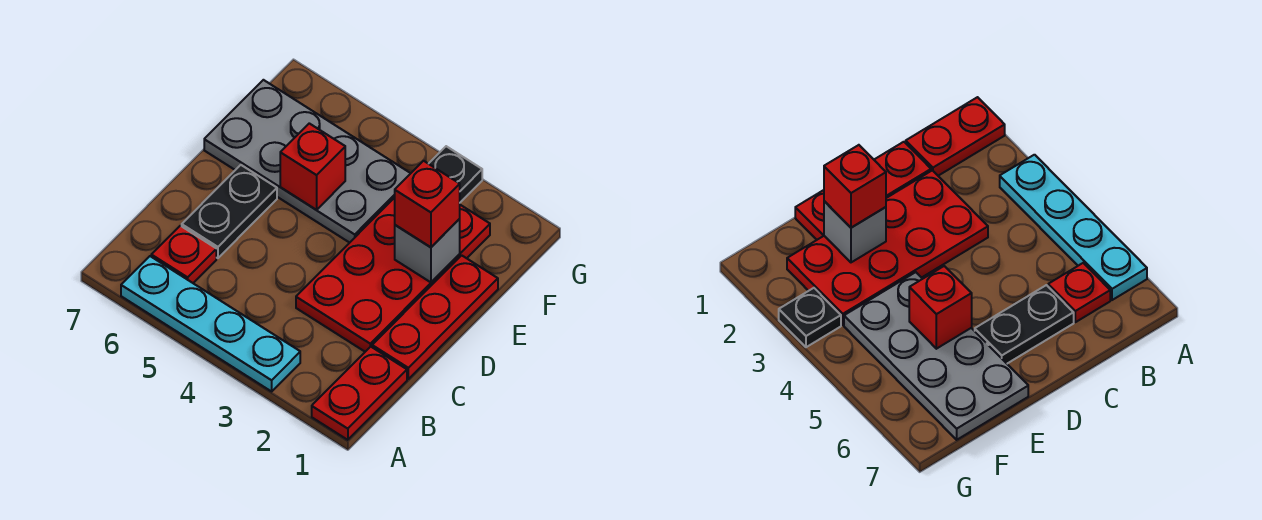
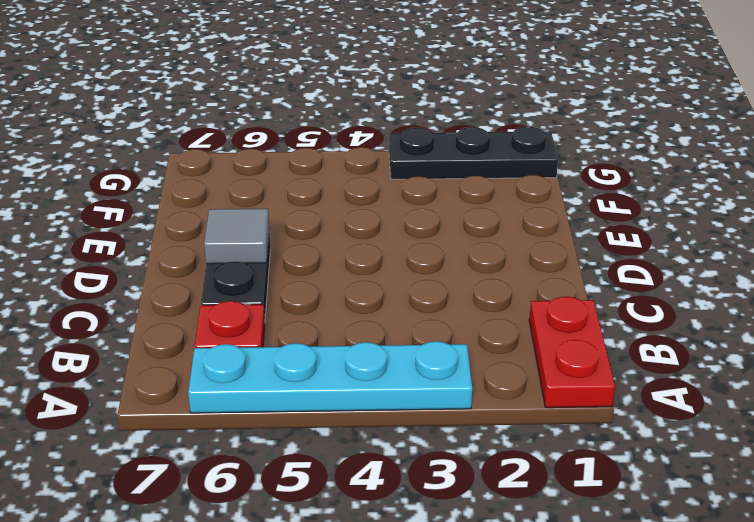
grey tile D6 level 2 -> none
black plate G1:G3 level 1 -> black plate G3 level 1
none -> red plate C1:E1 level 1
none -> red plate C2:F3 level 1

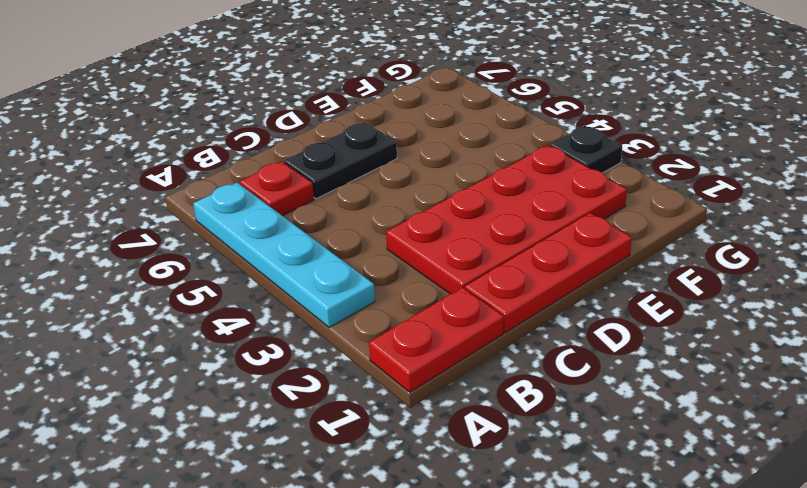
none -> grey plate E4:F7 level 1
none -> grey brick E2 level 2

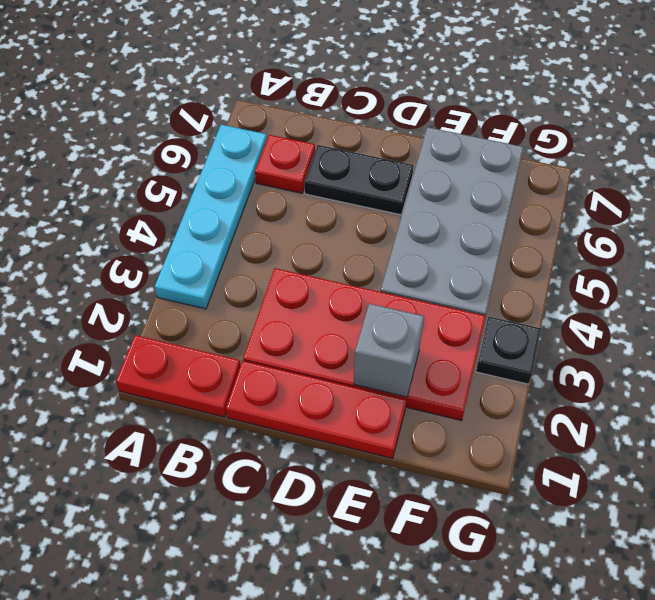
none -> red brick E5 level 2
none -> red brick E2 level 3

